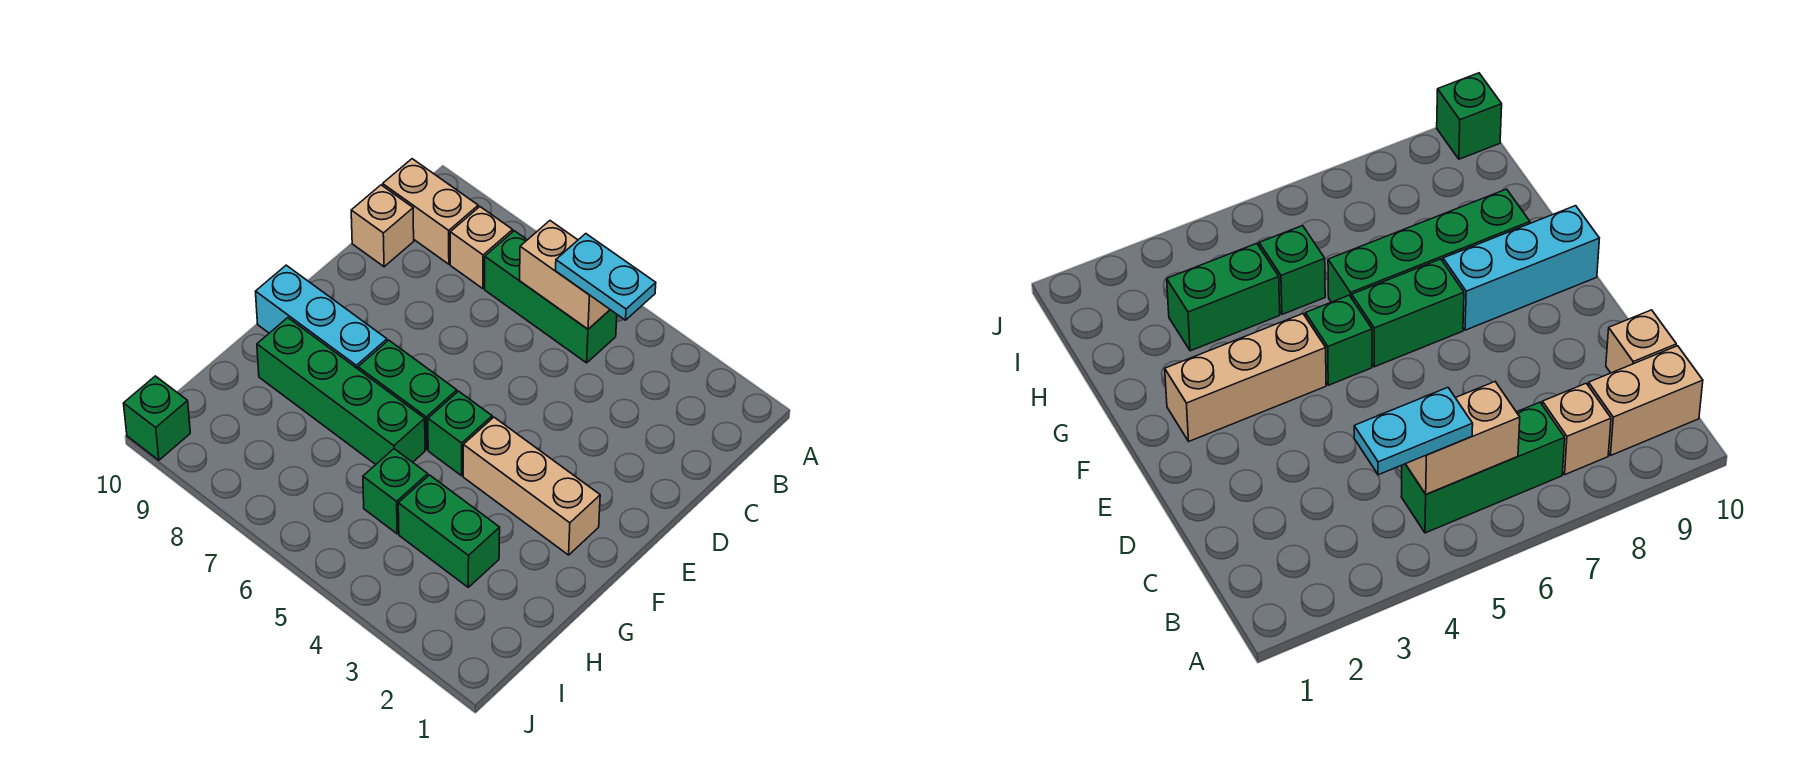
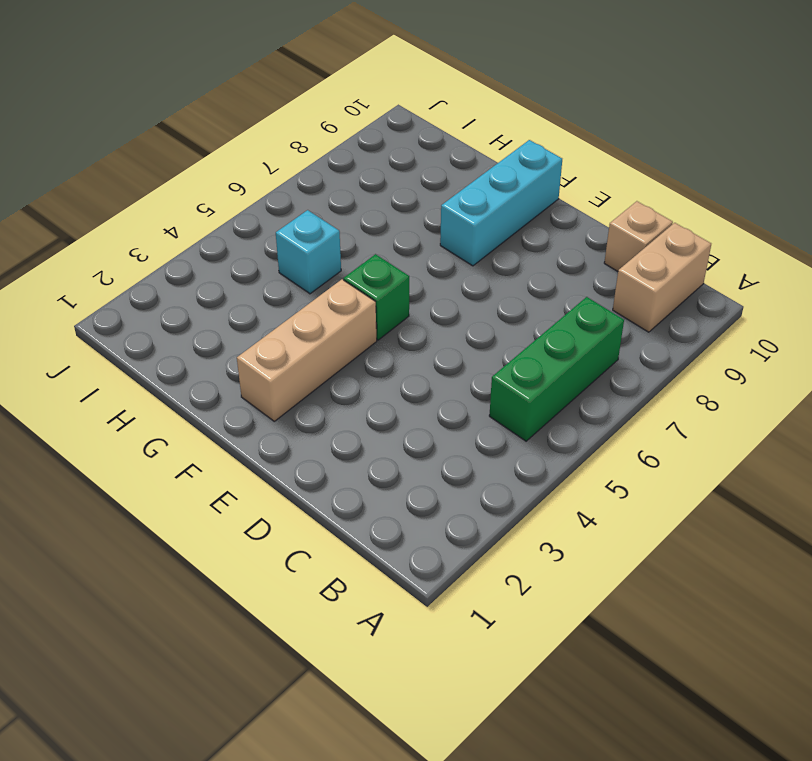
cyan brick H5 level 1 -> green brick H5 level 1
none -> tan brick B8 level 1
none -> green brick F6:F7 level 1
none -> green brick G6:G9 level 1

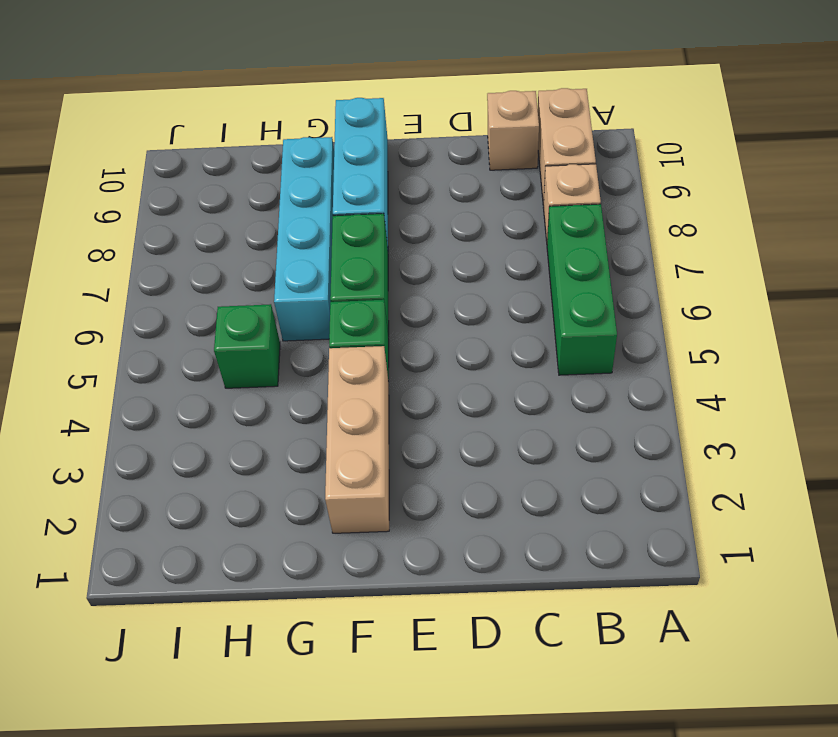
cyan brick G6:G9 level 1 -> green brick G6:G9 level 1
none -> green brick H3:H4 level 1
none -> green brick J10 level 1
none -> tan brick B5:B6 level 2

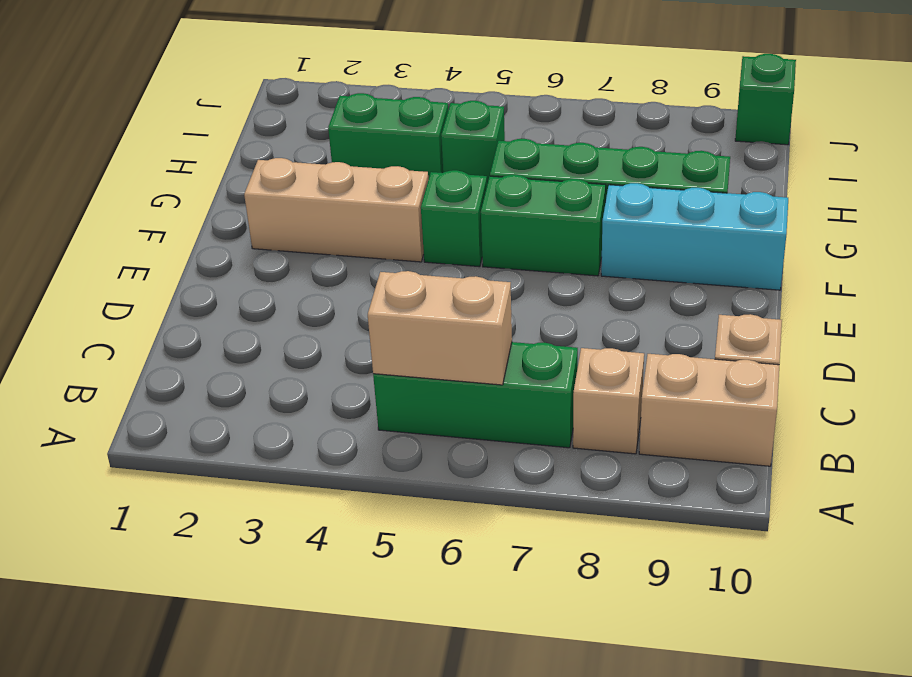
none -> cyan plate B4:B5 level 3

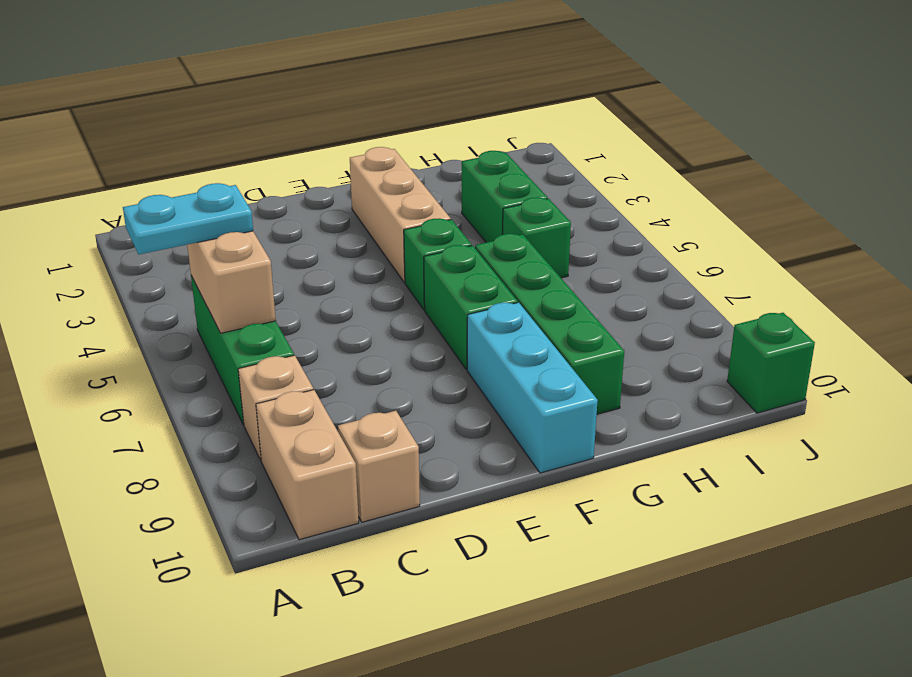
cyan plate A5:B5 level 3 -> cyan plate B4:B5 level 3

